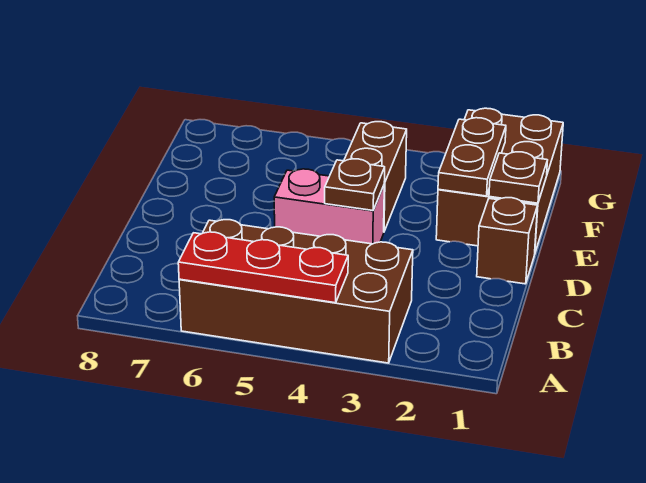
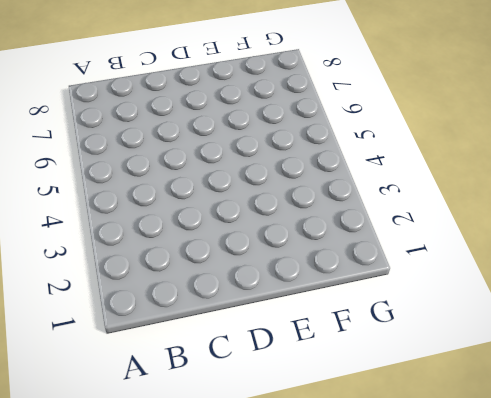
none -> brown brick A3:B6 level 1
none -> brown brick D1 level 1

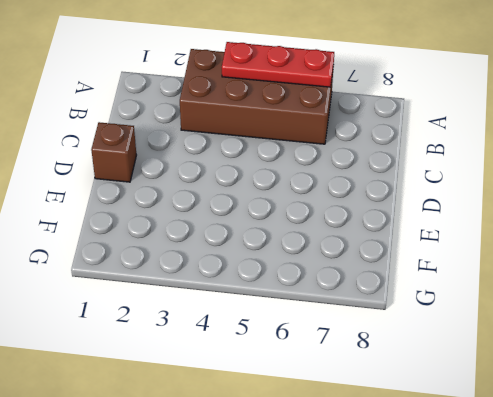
none -> pink brick D4:D5 level 1
none -> brown brick E1:G2 level 1

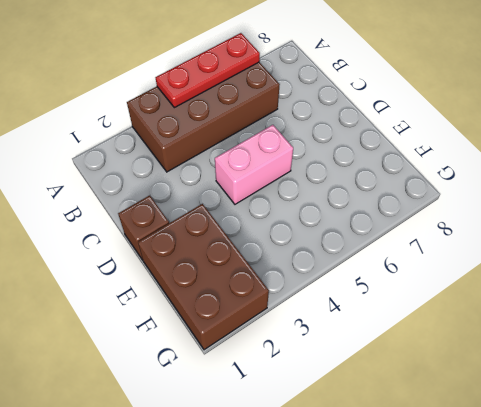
none -> brown brick E4:F4 level 1
none -> brown plate D4 level 2

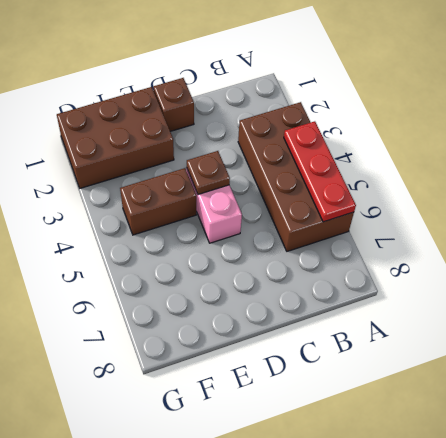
none -> brown plate E1 level 2
none -> brown plate E2:F2 level 2

